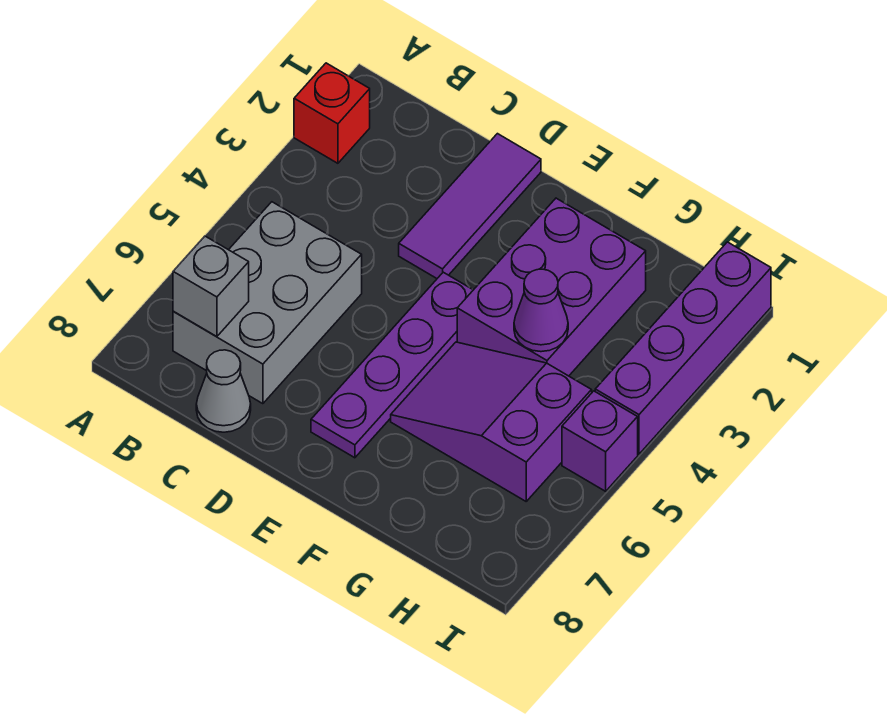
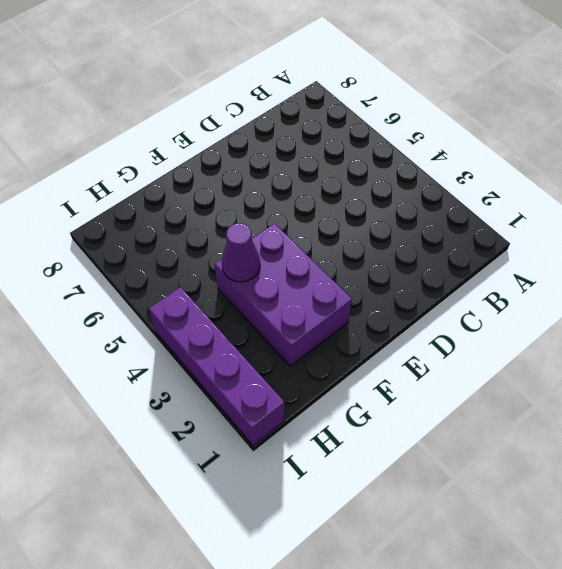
none -> red brick A2 level 1
none -> grey brick B5:C7 level 1

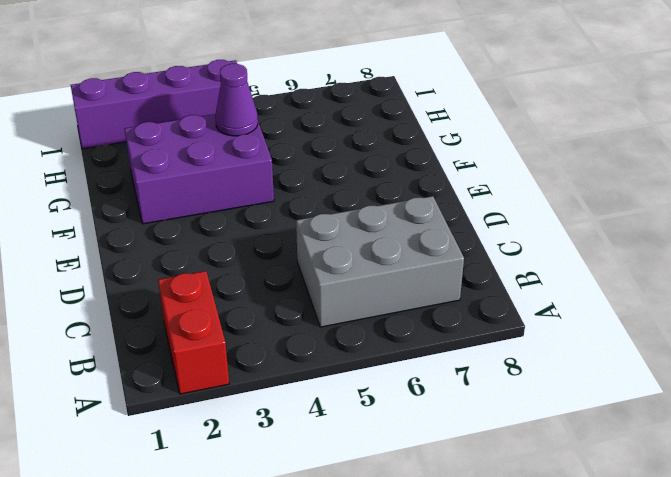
red brick A2:B2 level 1 -> red brick A2 level 1
none -> grey cone C8 level 1
none -> purple tile D1:D3 level 1

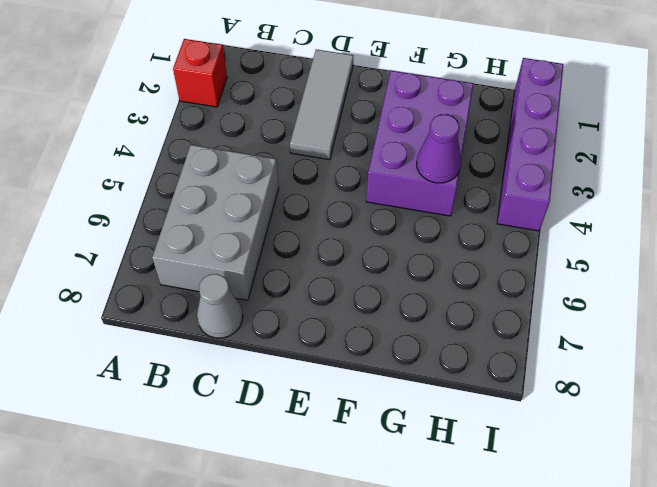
grey tile D1:D3 level 1 -> purple tile D1:D3 level 1
none -> purple plate E4:E7 level 1
none -> purple slope F5:H6 level 1 top H

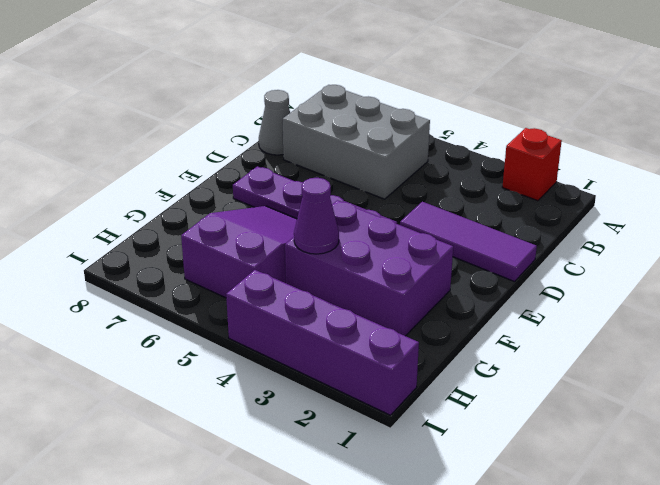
none -> purple brick I5 level 1
none -> grey brick B7 level 2

